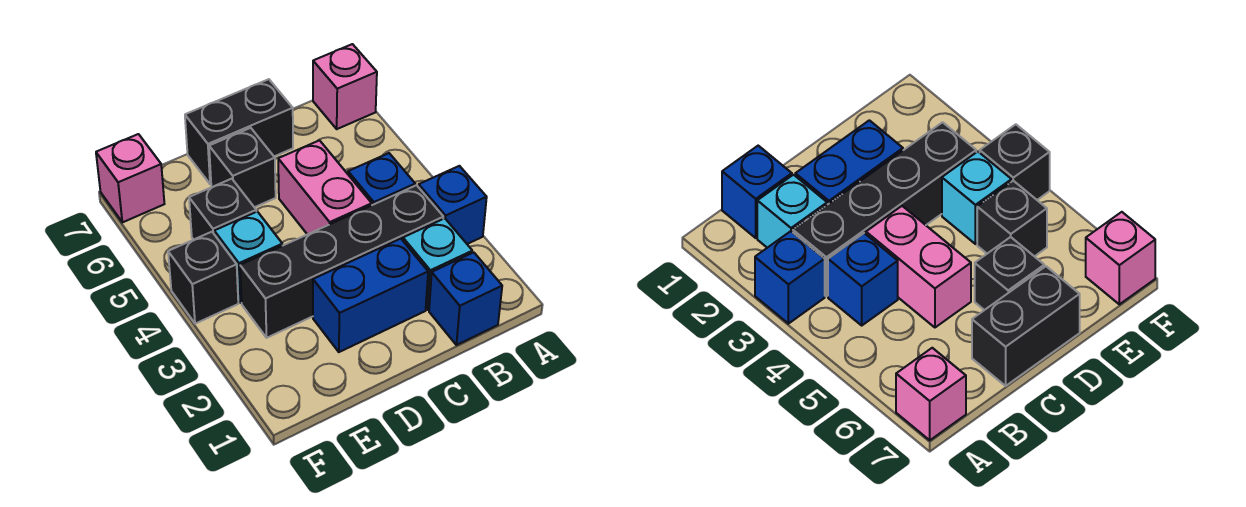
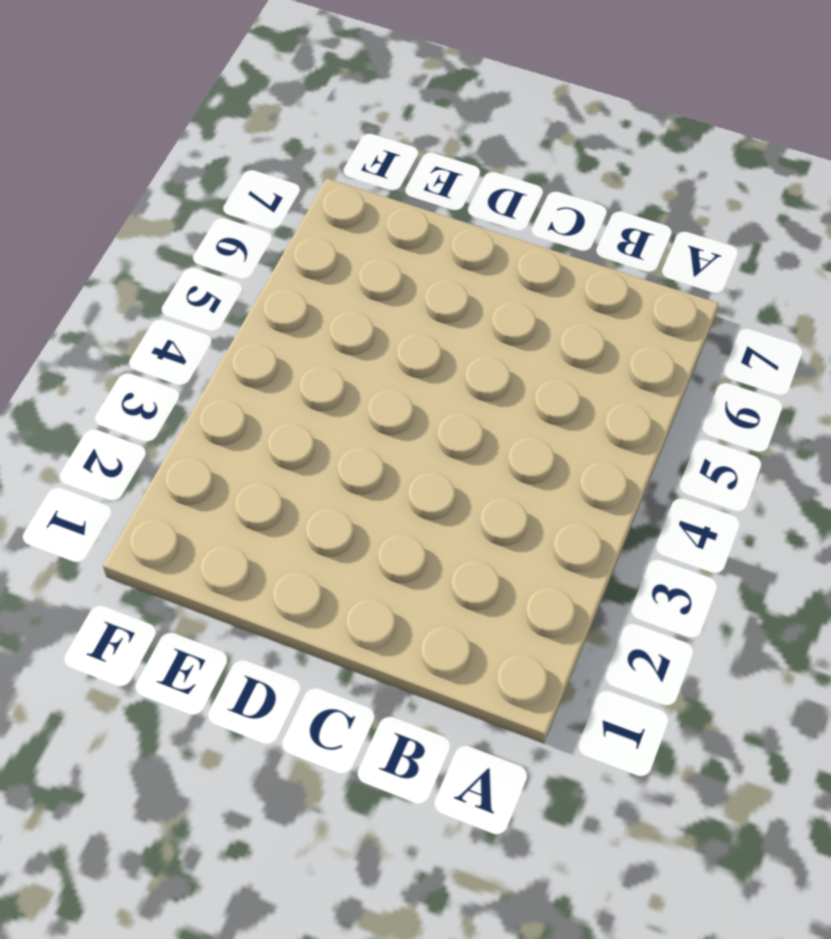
none -> blue brick A3 level 1
none -> pink brick A7 level 1
none -> blue brick B1 level 1

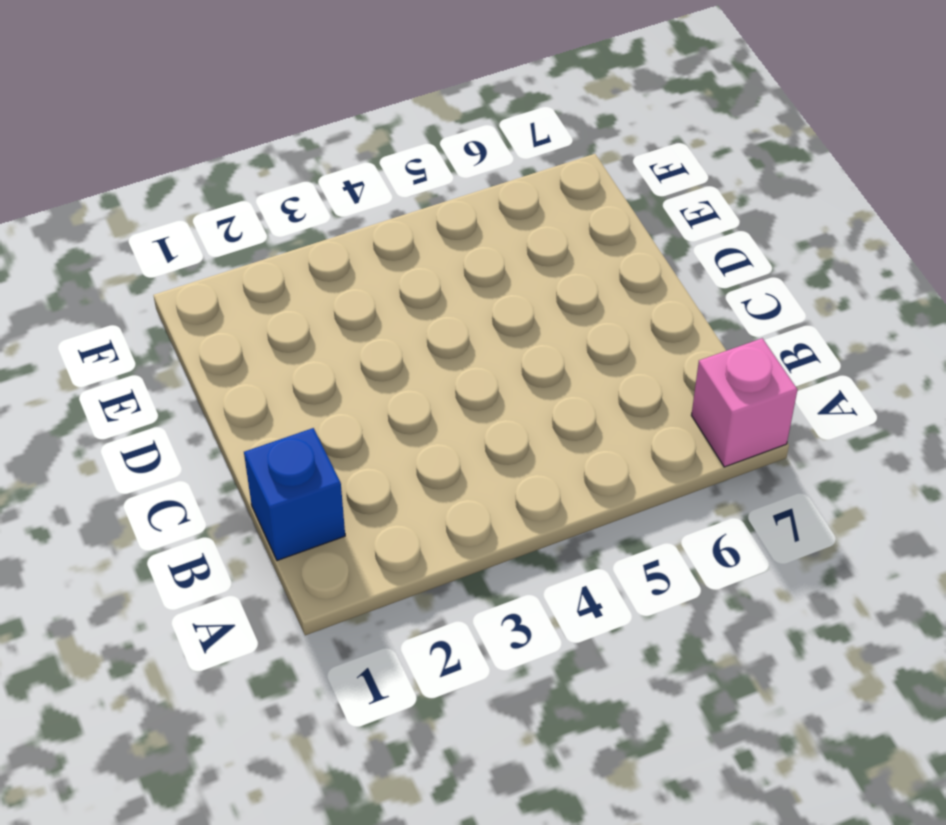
none -> blue brick A3 level 1
none -> cyan brick B2 level 1
none -> black brick B3:E3 level 1

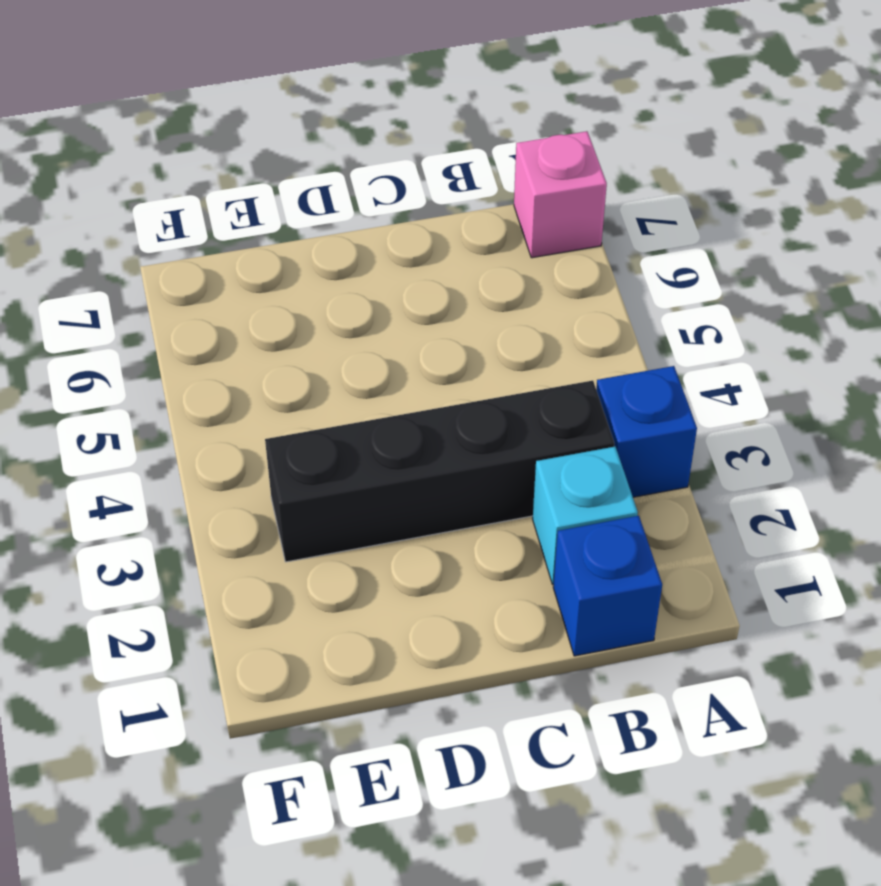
none -> blue brick B4 level 1
none -> blue brick C2:D2 level 1
none -> pink brick C4:C5 level 1

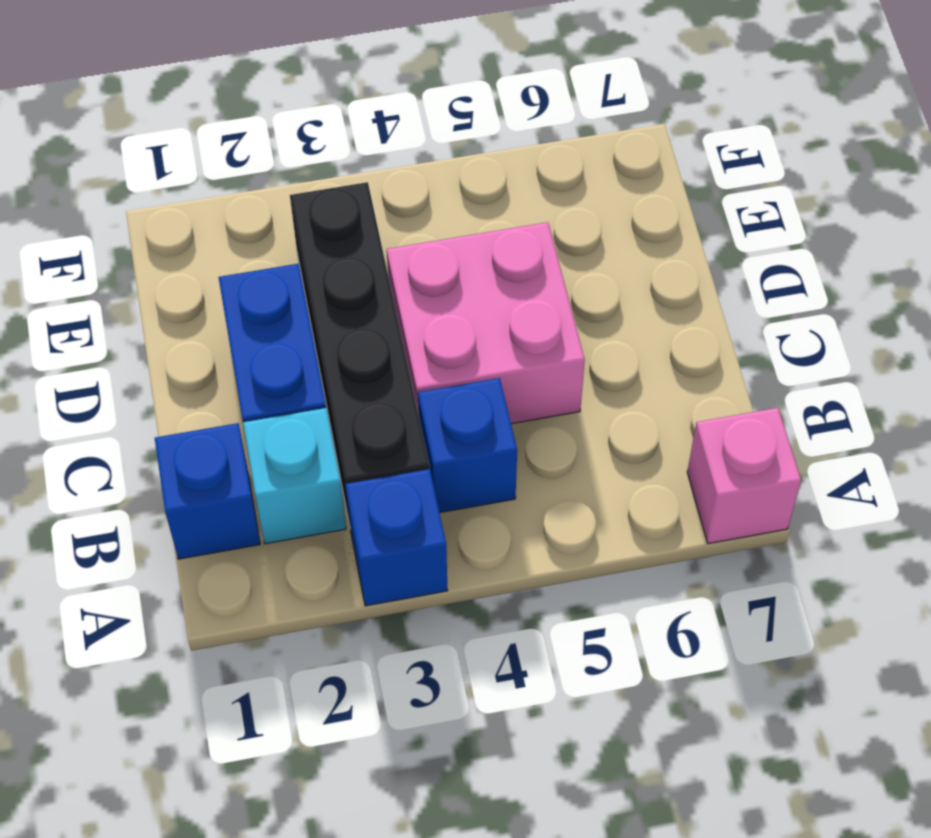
pink brick C4:D5 level 1 -> pink brick C4:C5 level 1
none -> black brick C7:D7 level 1
none -> black brick D6 level 1
none -> cyan brick E4 level 1

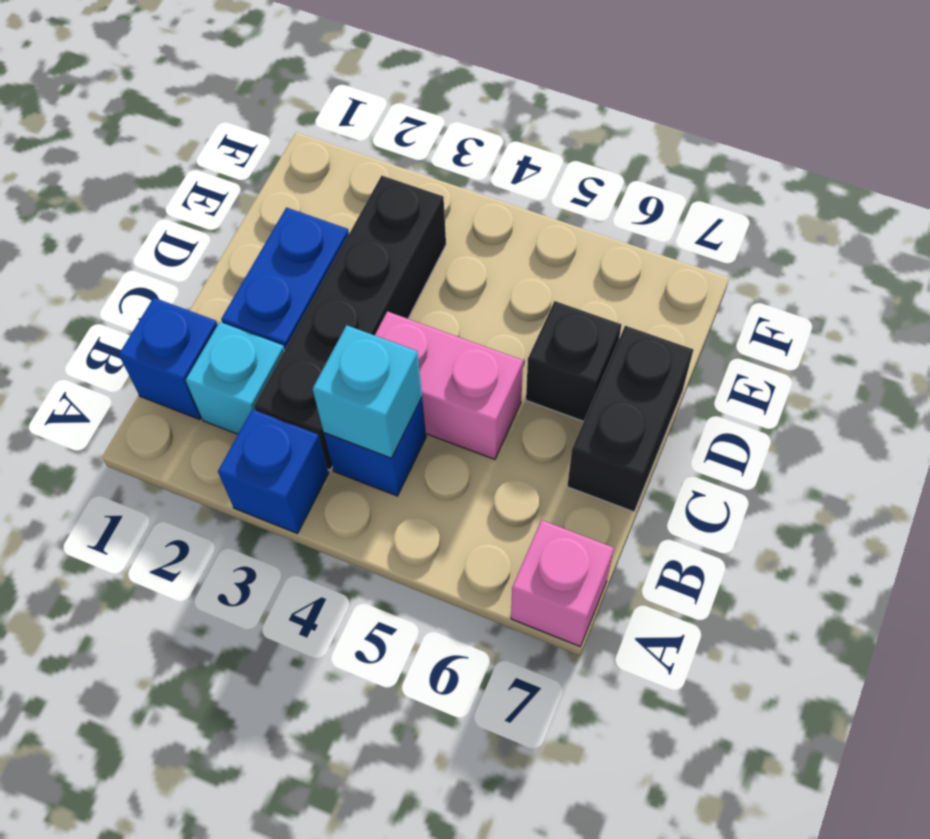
cyan brick B4 level 2 -> cyan brick E4 level 1
none -> black brick E5 level 1
none -> black brick F4 level 1
none -> pink brick F7 level 1

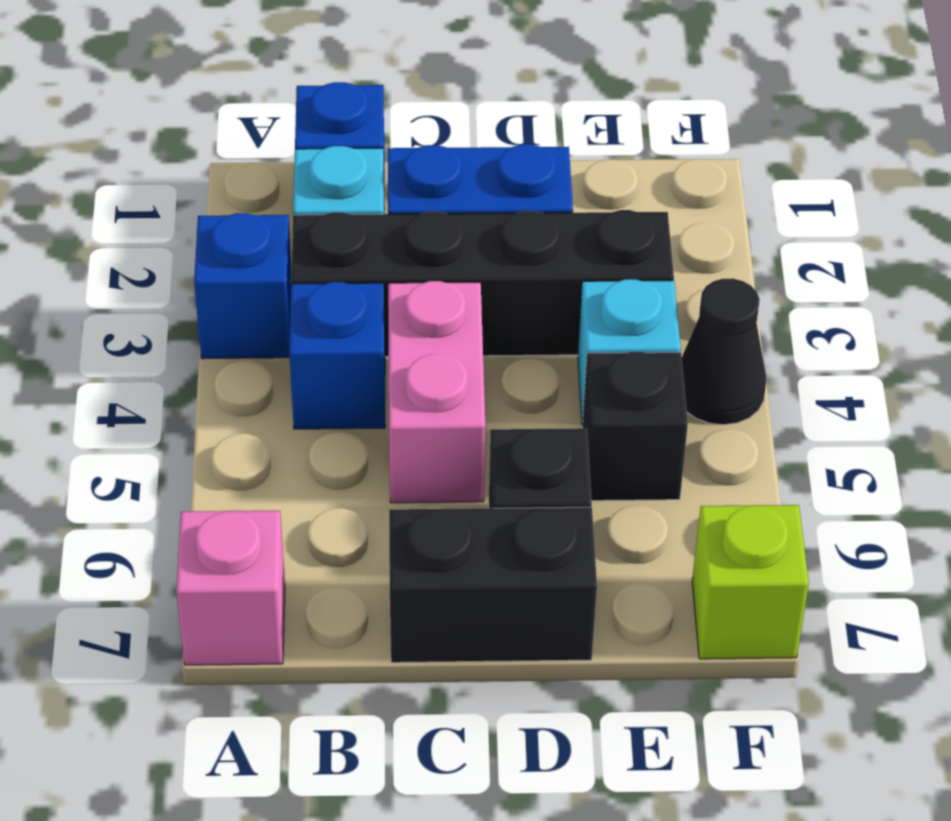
black cone F4 level 1 -> black brick F4 level 1
lime brick F7 level 1 -> pink brick F7 level 1

